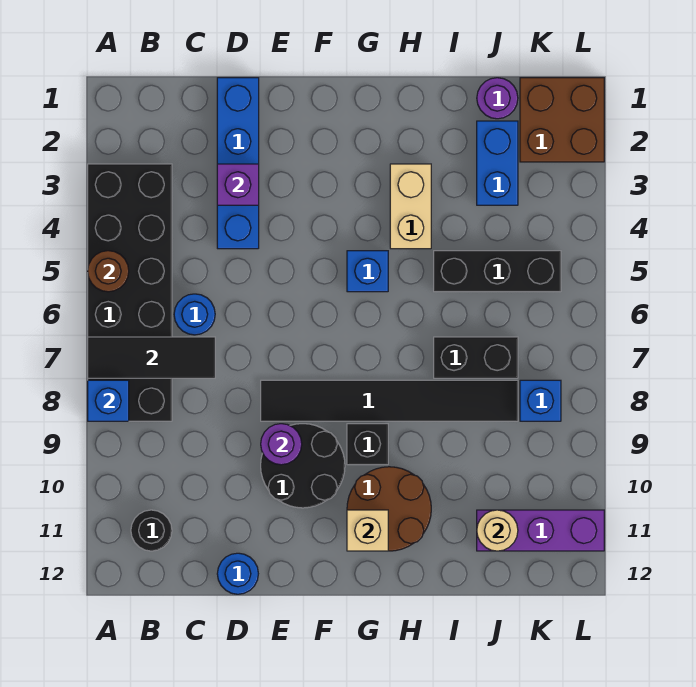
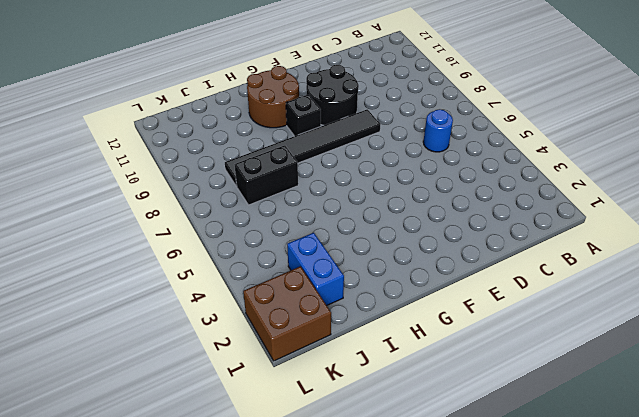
none -> black brick A3:B8 level 1
none -> black round brick B11 level 1
none -> blue brick D1:D4 level 1

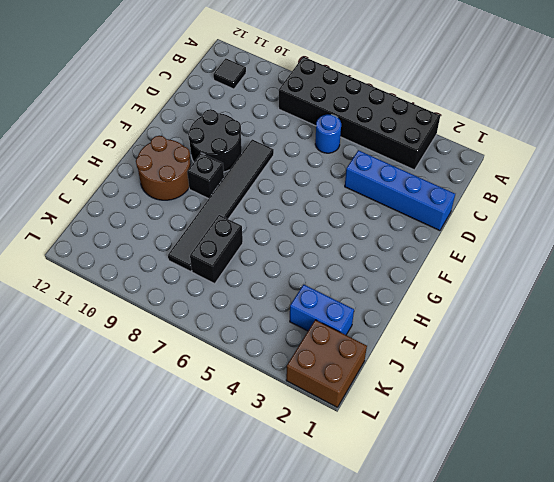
black tile B11 level 1 -> black round brick B11 level 1
none -> blue round brick D12 level 1
none -> blue brick G5 level 1
none -> tan brick H3:H4 level 1

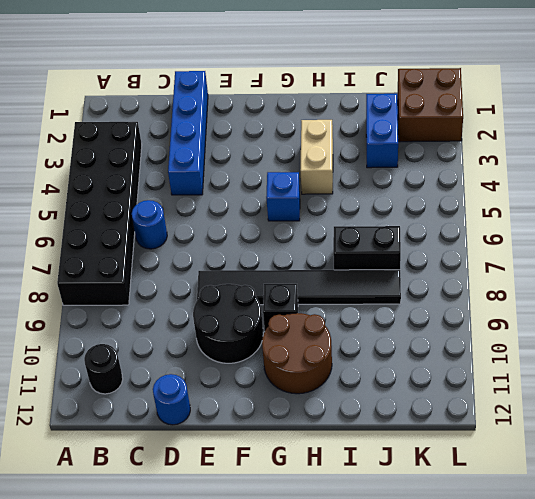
none -> black brick I5:K5 level 1
none -> purple round brick J1 level 1
none -> purple brick J11:L11 level 1

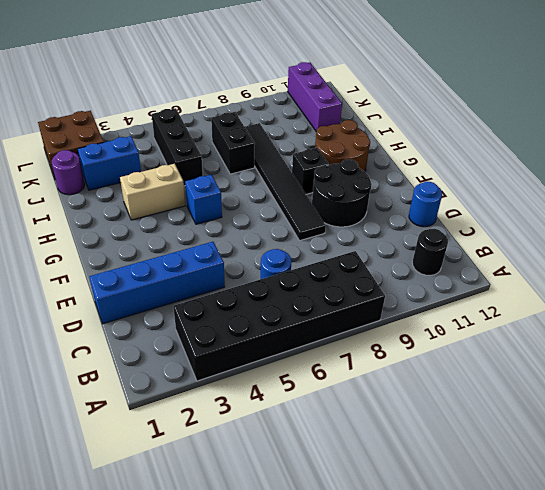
none -> blue brick K8 level 1
none -> brown round brick A5 level 2
none -> black tile A7:C7 level 2

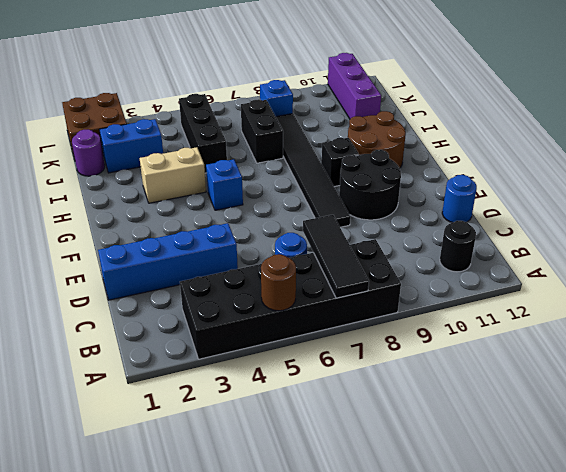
none -> blue brick A8 level 2
none -> purple brick D3 level 2
none -> purple round brick E9 level 2

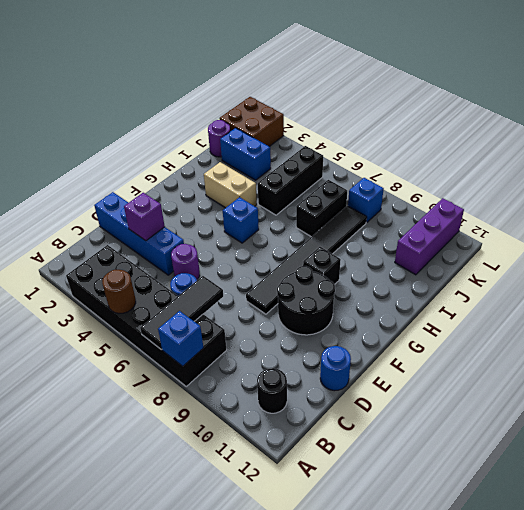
purple round brick D5 level 1 -> purple round brick E9 level 2
none -> brown round brick G10:H11 level 1
none -> tan brick G11 level 2
none -> tan round brick J11 level 2

